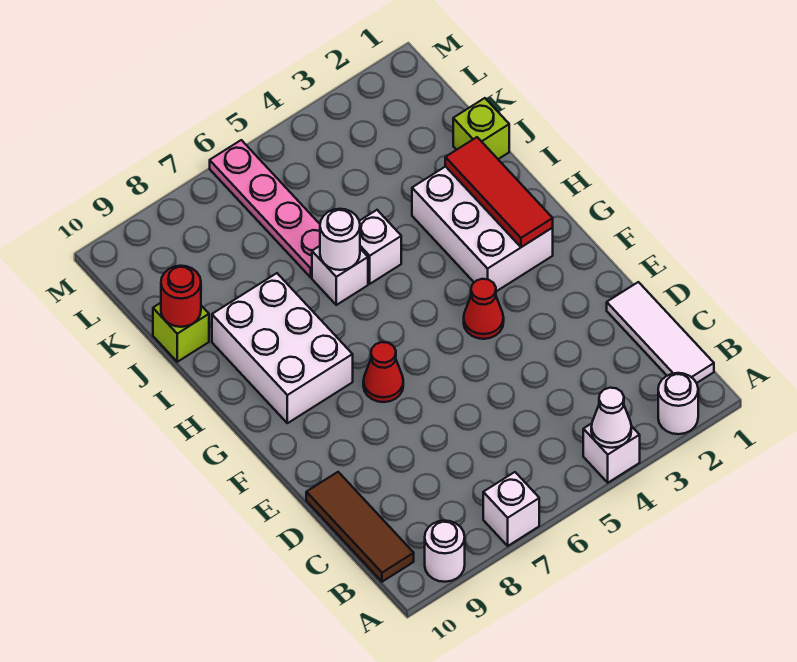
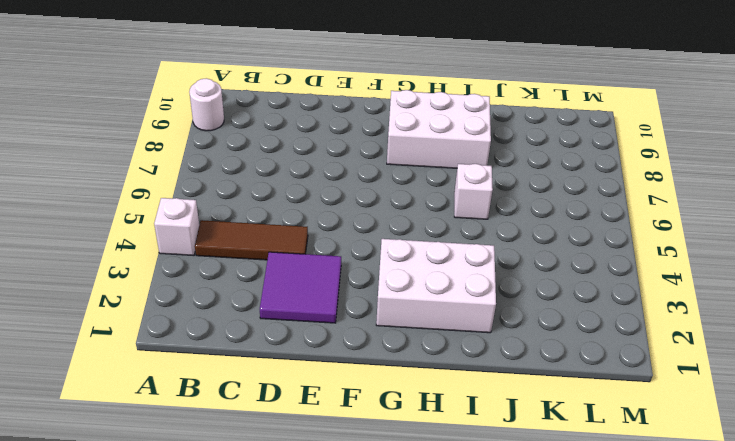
brown tile B4:D4 level 1 -> brown tile B10:D10 level 1
purple tile D2:E3 level 1 -> none
none -> white round brick A2 level 1
none -> white brick A7 level 1
none -> white tile B1:D1 level 1

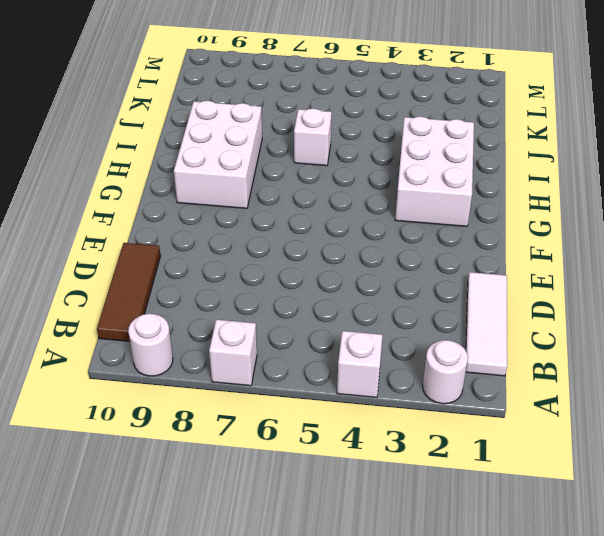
none -> red cone F4 level 1
none -> red cone F7 level 1
none -> white brick I5 level 1

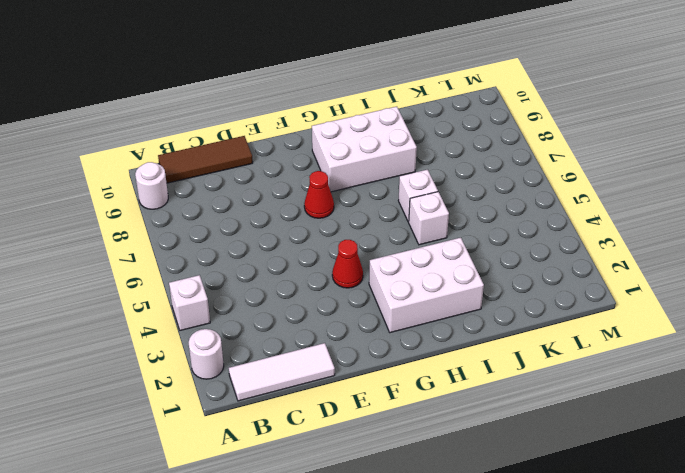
none -> white brick A7 level 1
none -> lime brick J1 level 1
none -> pink plate J6:M6 level 1

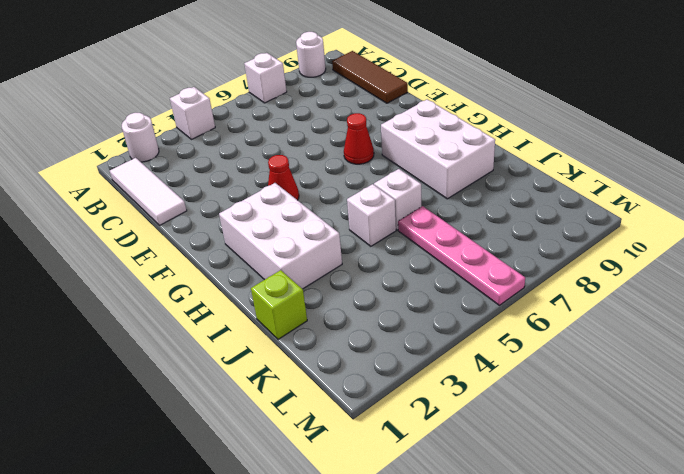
none -> lime brick J10 level 1
none -> white cone A4 level 2
none -> red tile G2:I2 level 2

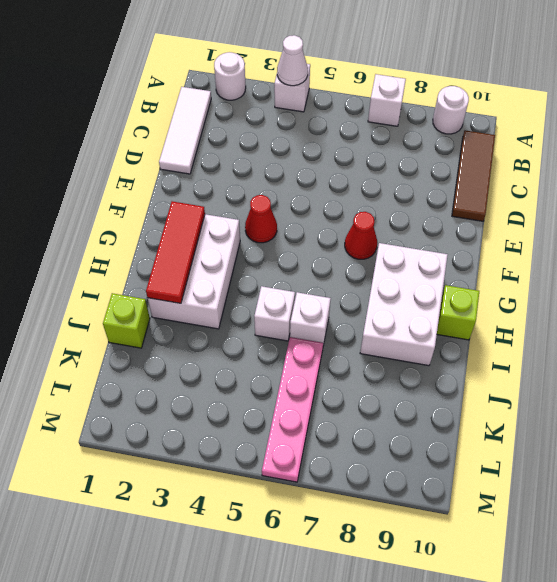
lime brick H10 level 1 -> lime brick J10 level 1
none -> white round brick I6 level 2
none -> red round brick J10 level 2

